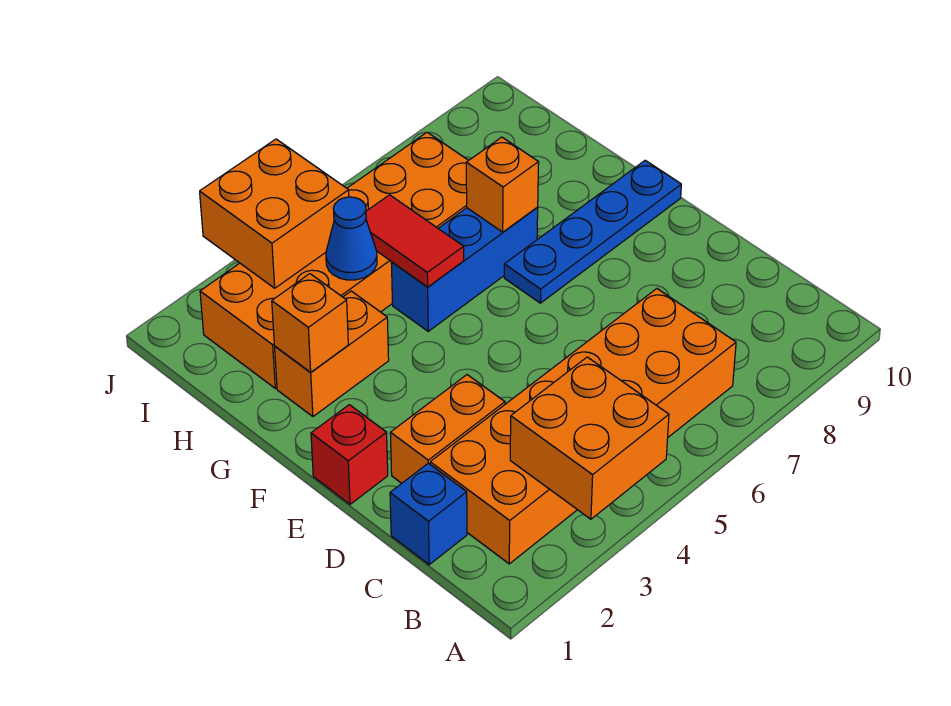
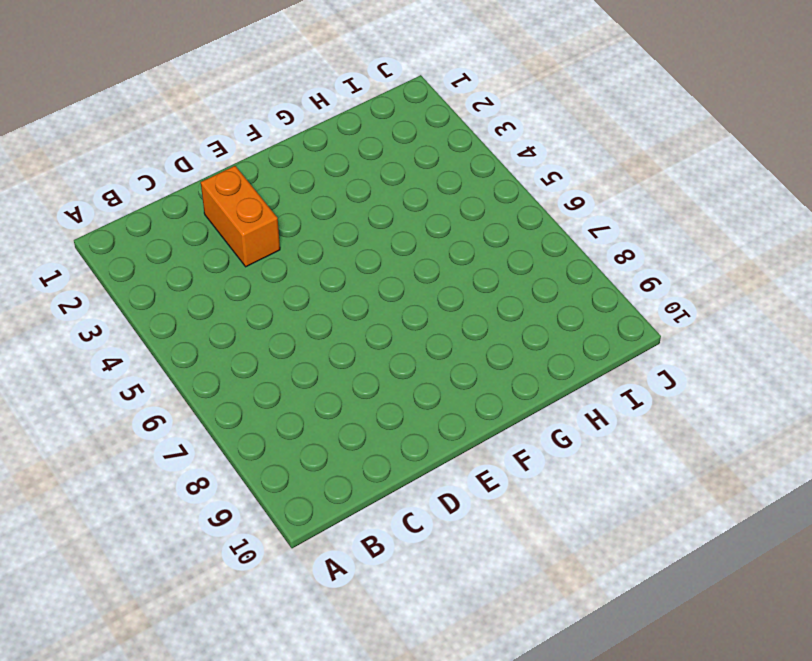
none -> orange brick B2:C7 level 1
none -> blue brick C1 level 1
none -> red brick E1 level 1

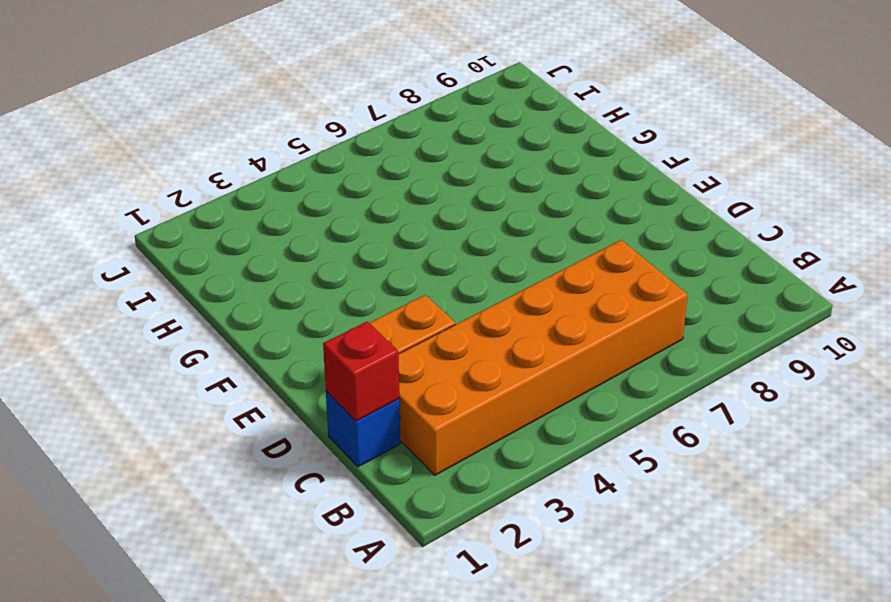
red brick C1 level 2 -> red brick E1 level 1
none -> blue plate F7:F10 level 1
none -> orange brick G2:G3 level 1
none -> blue brick G5:G7 level 1

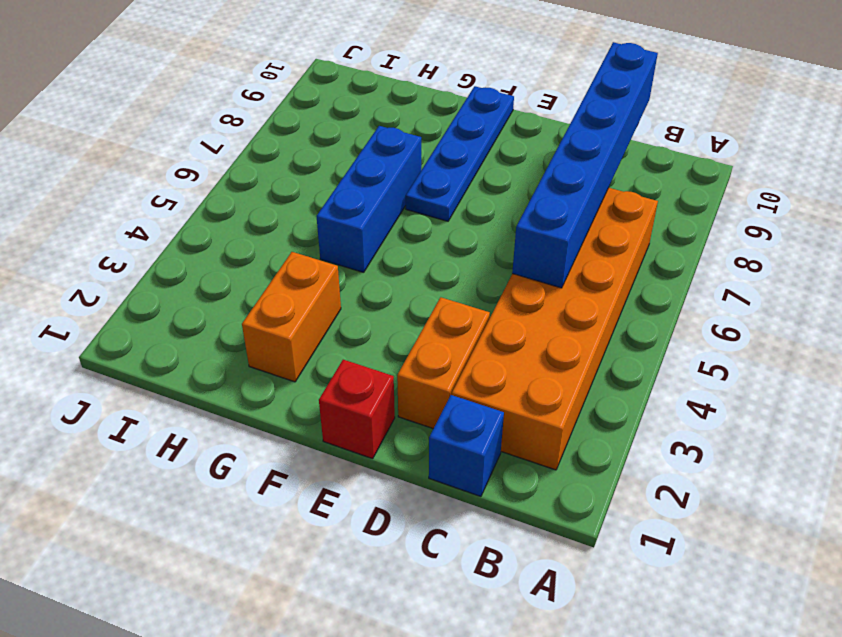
blue brick C5:C10 level 2 -> none
none -> orange brick H2:I7 level 1
none -> orange brick A3:B4 level 2
none -> orange brick G2 level 2

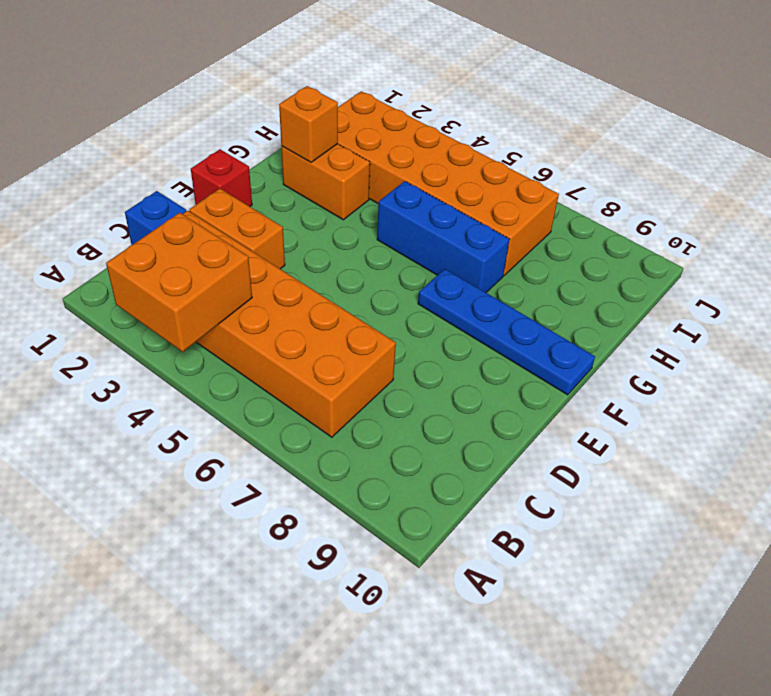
none -> red tile G5:H5 level 2
none -> orange brick G7 level 2
none -> blue cone H4 level 2

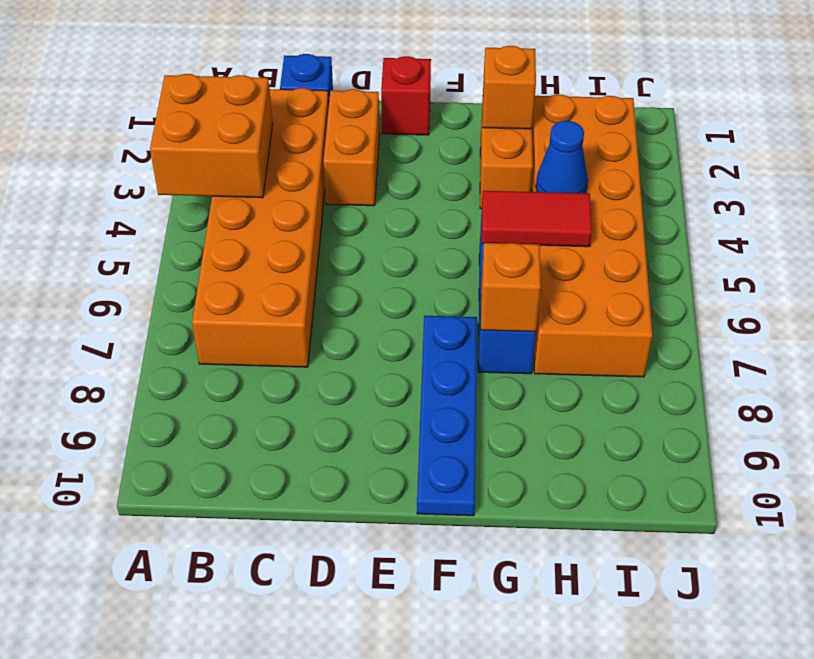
none -> orange brick I3:J4 level 2

